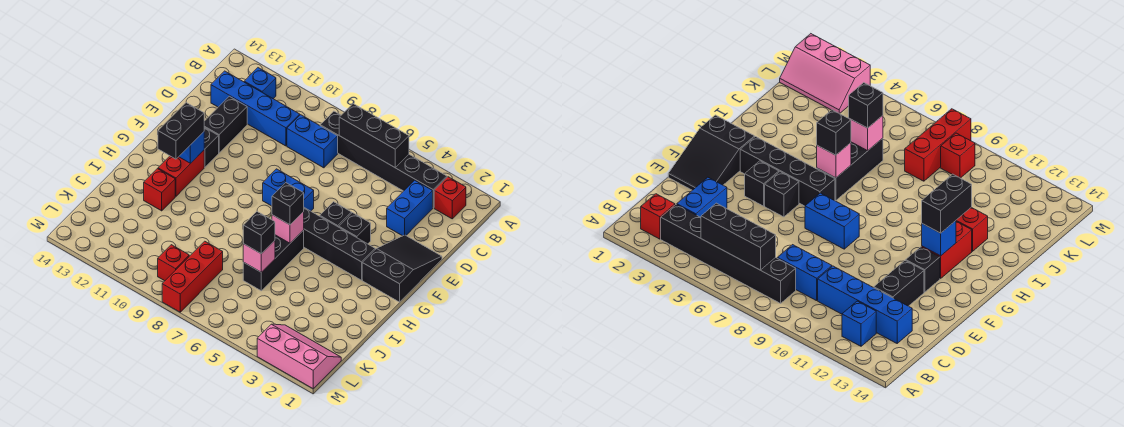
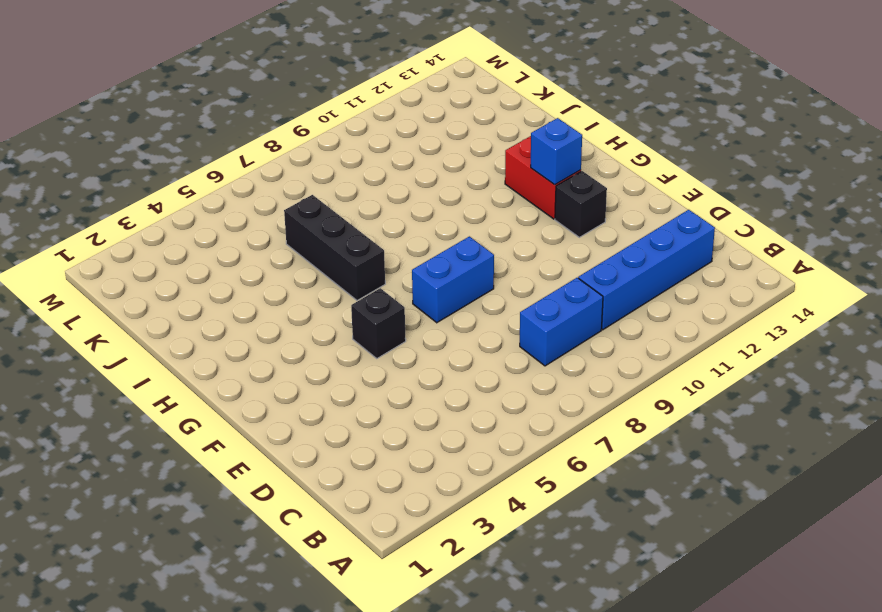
none -> red brick B2 level 1
none -> black brick B3:B8 level 1
none -> blue brick B12 level 1

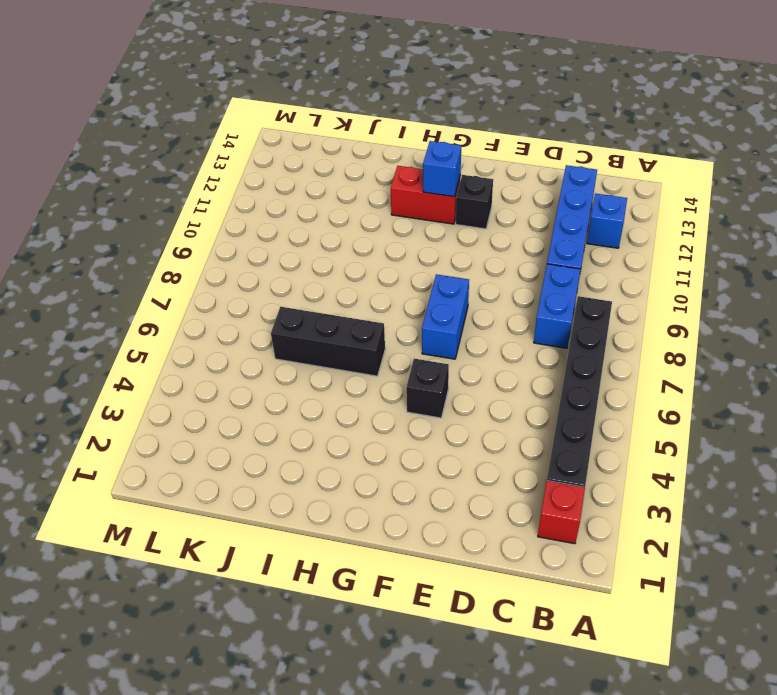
none -> blue brick C3:D3 level 1
none -> black brick D12:E12 level 1
none -> black slope E1:G2 level 1 top G

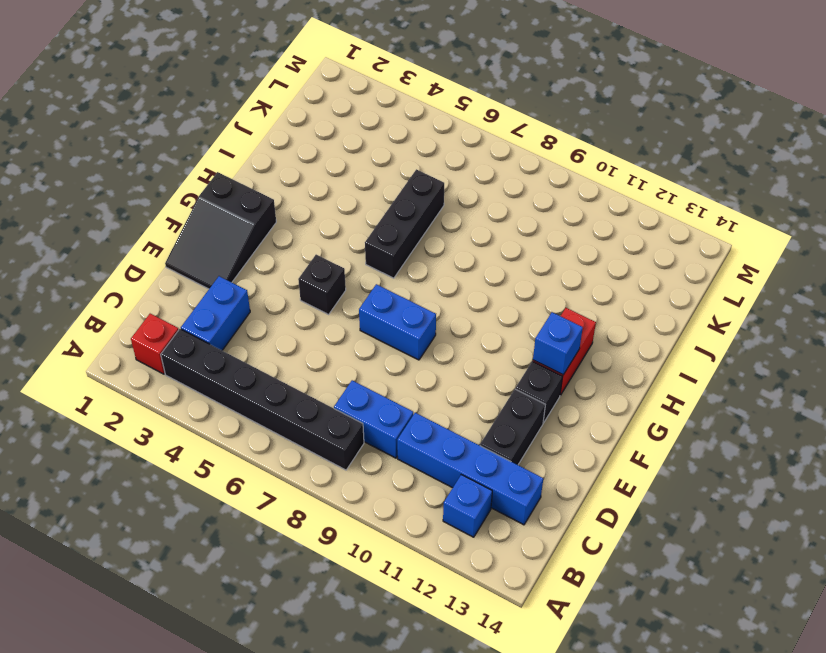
none -> black brick F4 level 1
none -> black brick G3:G6 level 1
none -> red brick I12 level 1

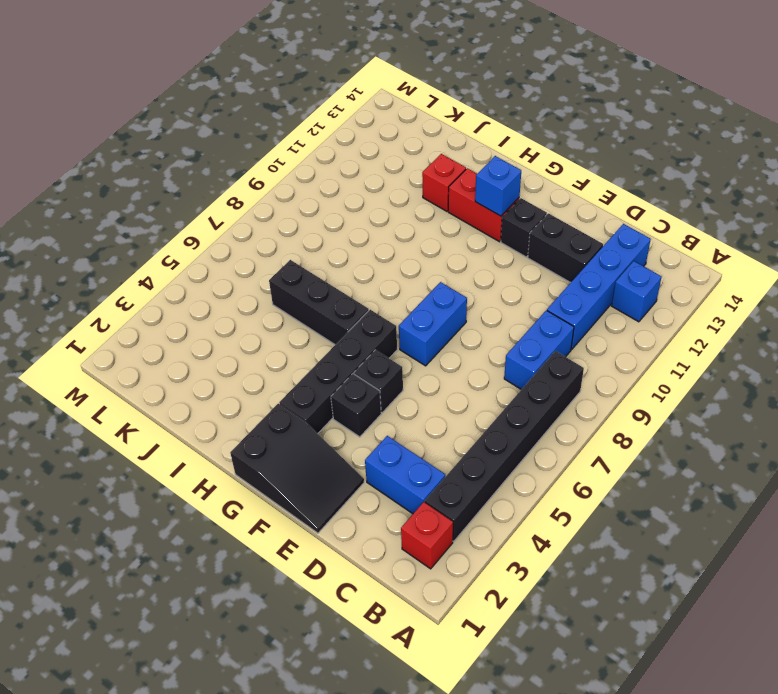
none -> red brick K8:M8 level 1
none -> pink slope L1:M3 level 1 top M
none -> red brick L9 level 1

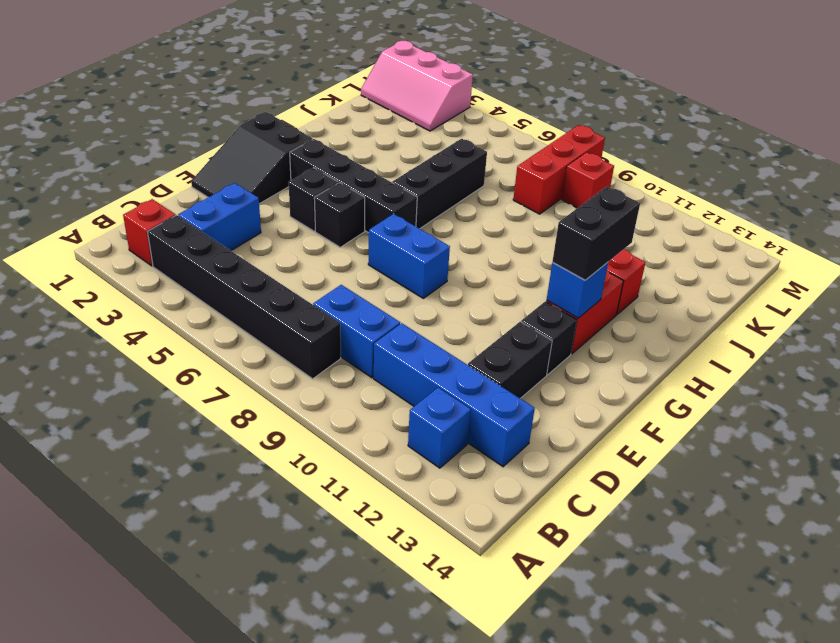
none -> black brick B5:B7 level 2
none -> pink brick H6 level 2
none -> pink brick J6 level 2

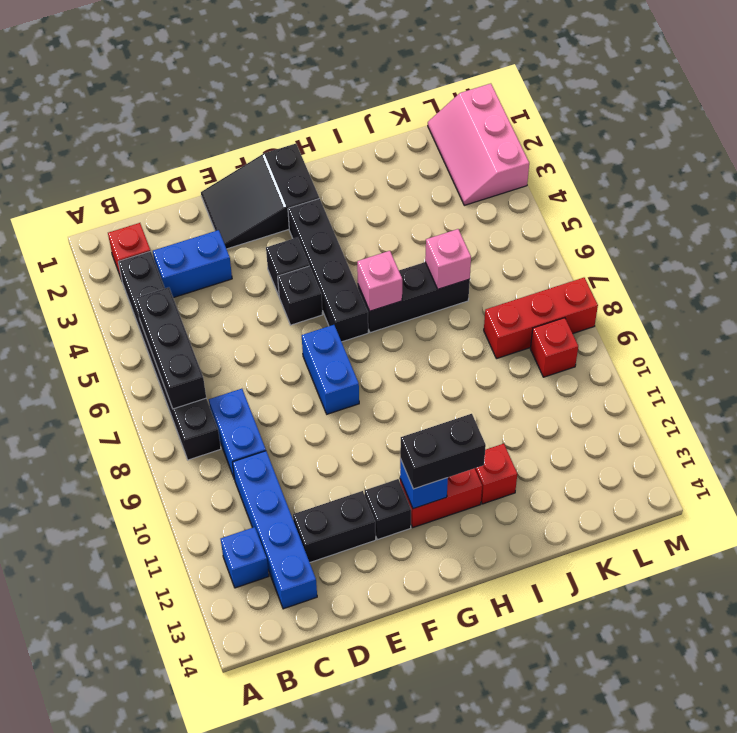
none -> black brick H6 level 3
none -> black brick J6 level 3

